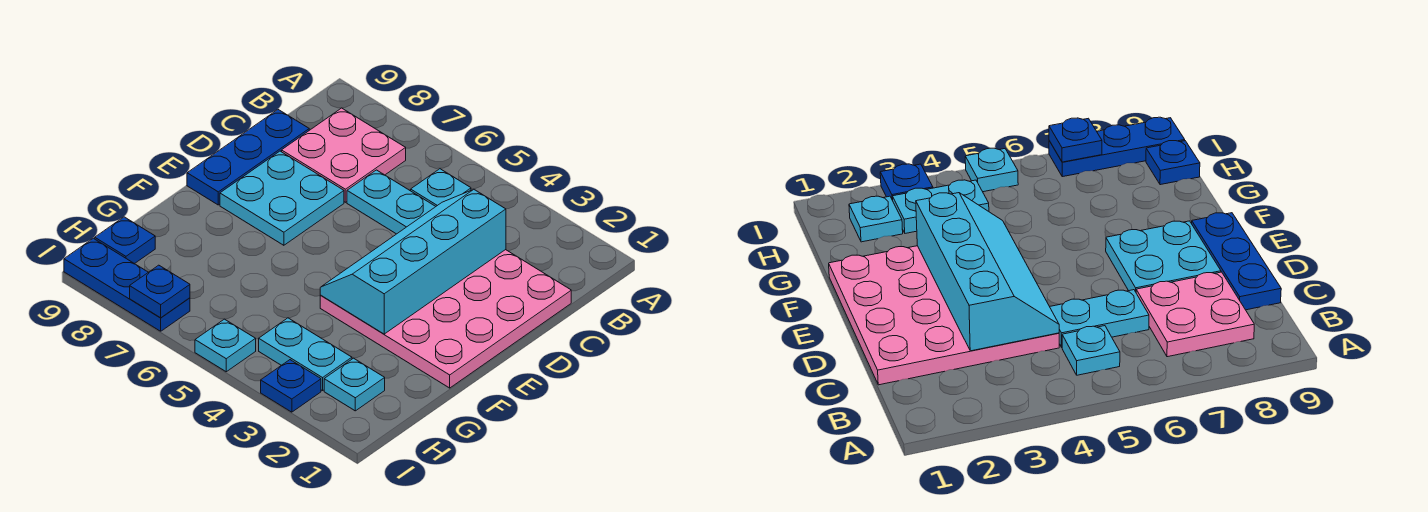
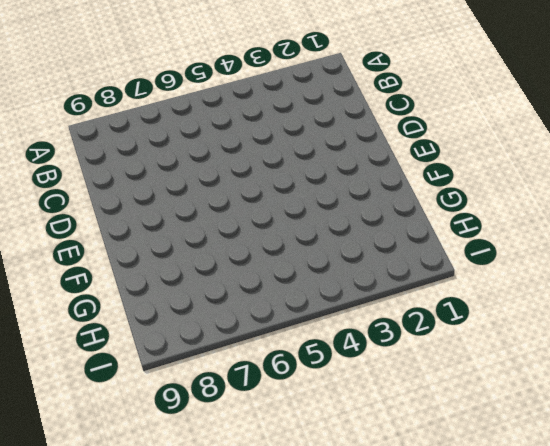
none -> cyan plate B5 level 1
none -> pink plate B7:C8 level 1
none -> pink plate C1:F4 level 1

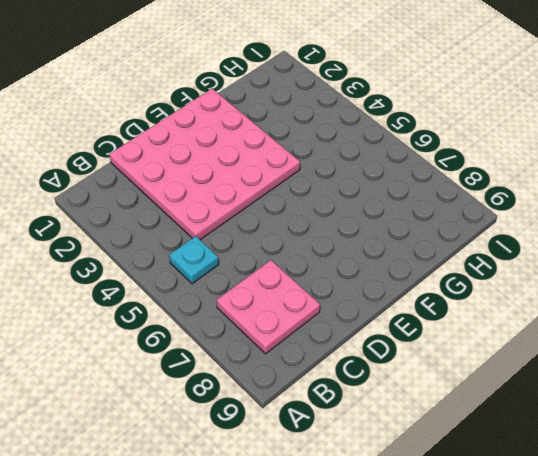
none -> cyan plate C5:C6 level 1
none -> blue plate C9:E9 level 1
none -> cyan plate D7:E8 level 1

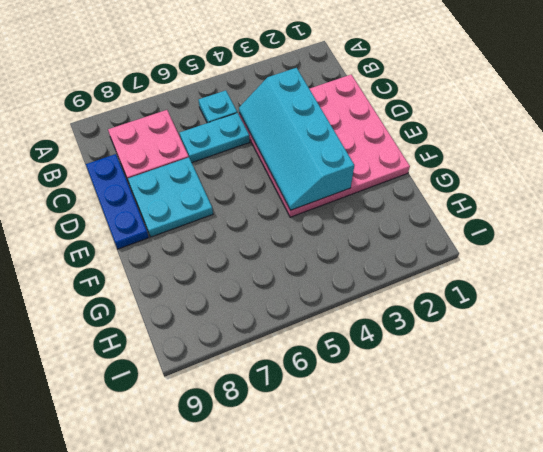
none -> cyan plate H2 level 1
none -> cyan plate H3:H4 level 1
none -> blue plate H9 level 1

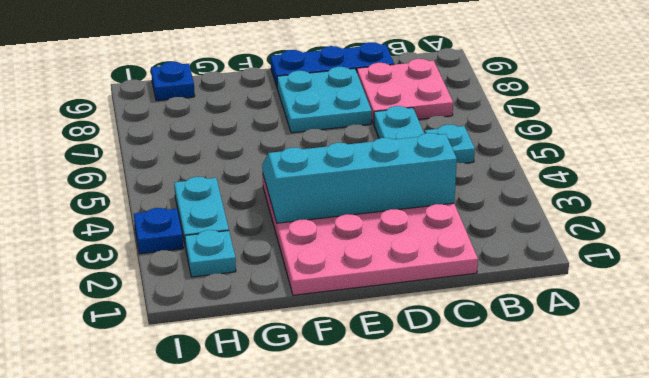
none -> cyan plate I5 level 1
none -> blue plate I7:I9 level 1
none -> blue plate I7 level 2

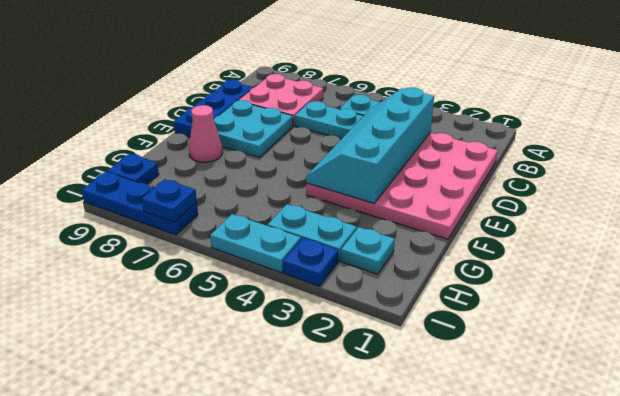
pink cone F8 level 1 -> none
cyan plate I4:I5 level 1 -> cyan plate I5 level 1

